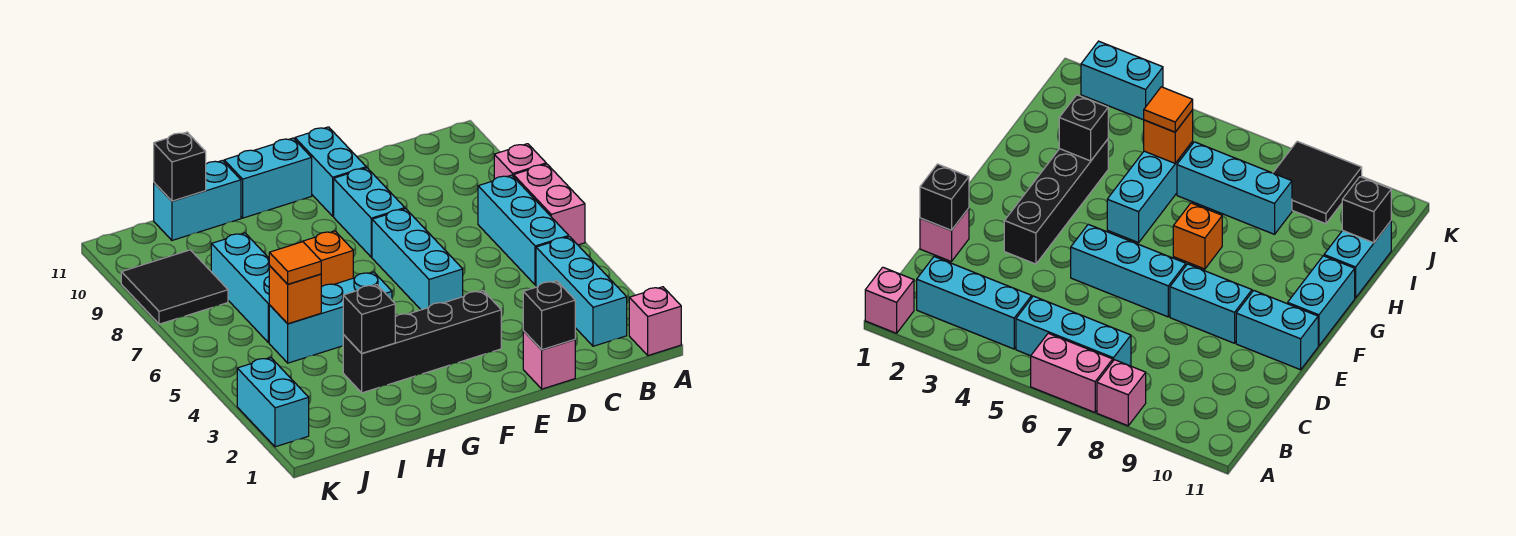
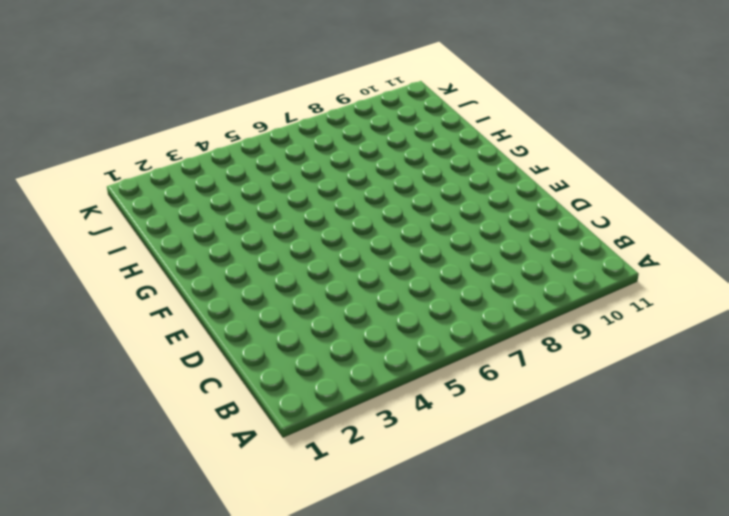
none -> pink brick A1 level 1
none -> pink brick A6:A7 level 1
none -> pink brick A8 level 1

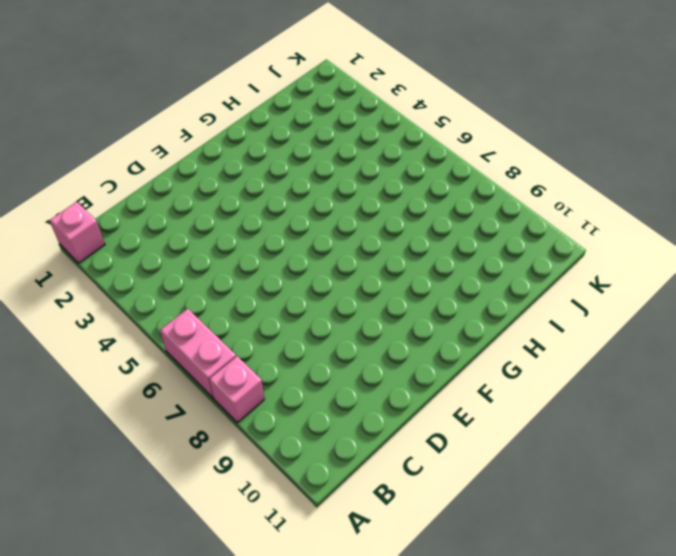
none -> cyan brick B2:B4 level 1
none -> cyan brick B5:B7 level 1
none -> pink brick D1 level 1

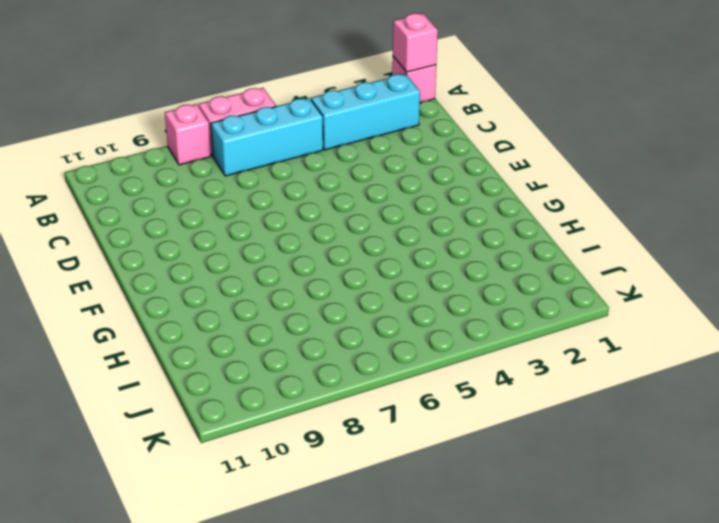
pink brick A1 level 2 -> pink brick D1 level 1
none -> black brick E3:H3 level 1
none -> cyan brick E5:E7 level 1
none -> cyan brick E8:E9 level 1

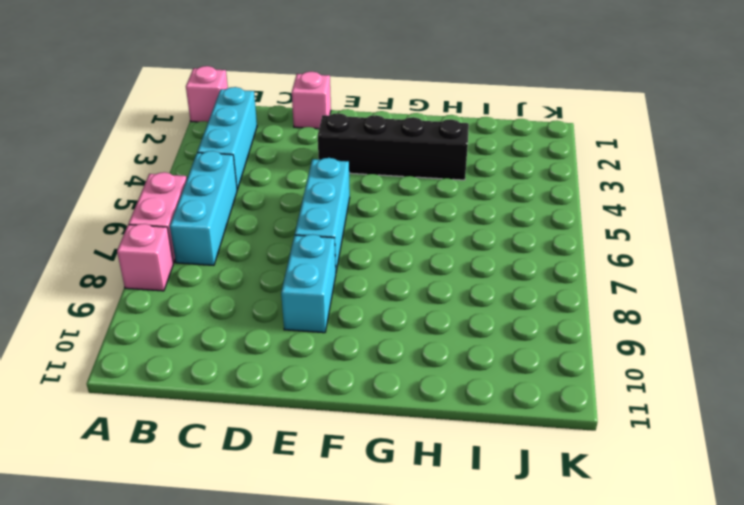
none -> cyan brick E10:E11 level 1
none -> cyan brick F11:G11 level 1
none -> cyan brick G5:I5 level 1

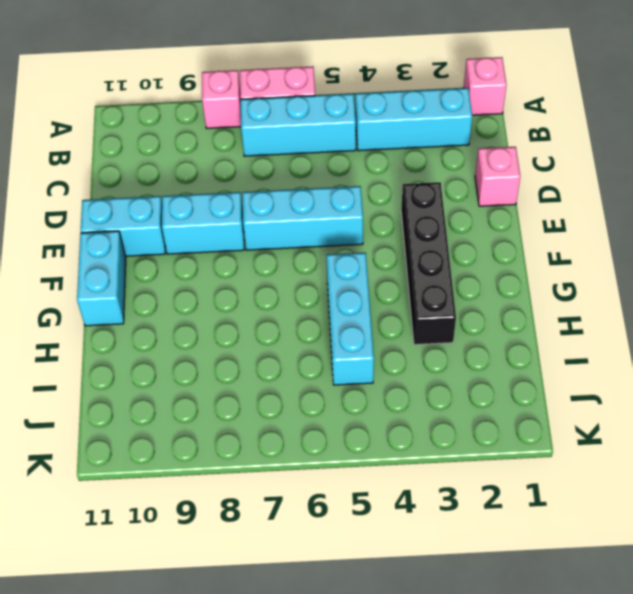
none -> orange brick G7 level 1
none -> cyan brick H11:I11 level 1
none -> cyan brick I6:I8 level 1

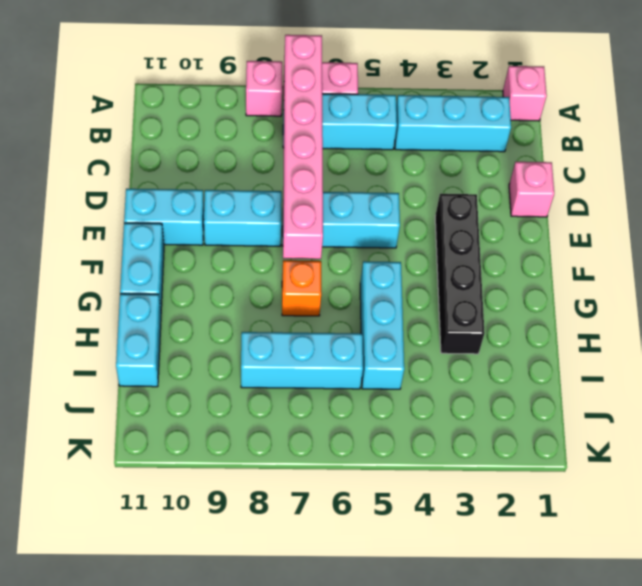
pink brick A7:F7 level 2 -> none
none -> black tile J8:K9 level 1
none -> cyan brick K2:K3 level 1
none -> black brick D1 level 2

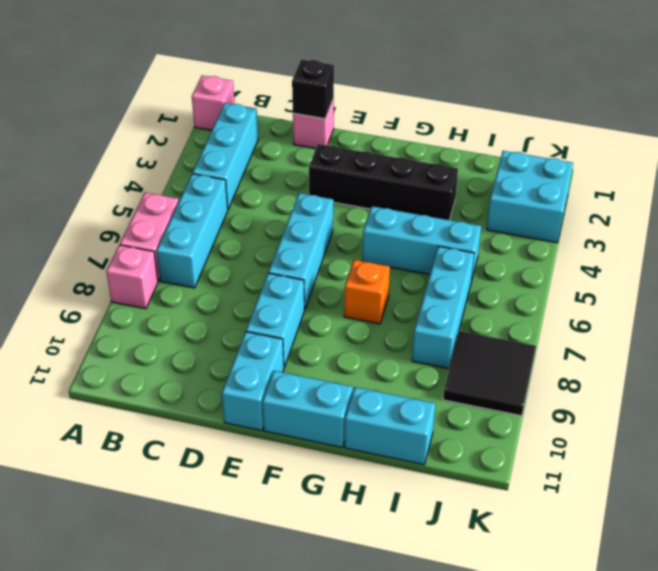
cyan brick J2:K3 level 1 -> cyan brick K2:K3 level 1
none -> black brick H3 level 2
none -> orange brick I5 level 2
none -> black brick I11 level 2

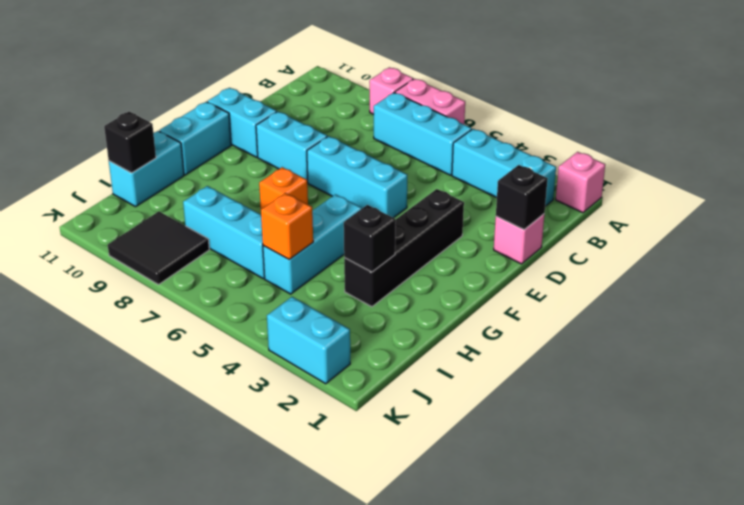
none -> orange tile I5 level 3

